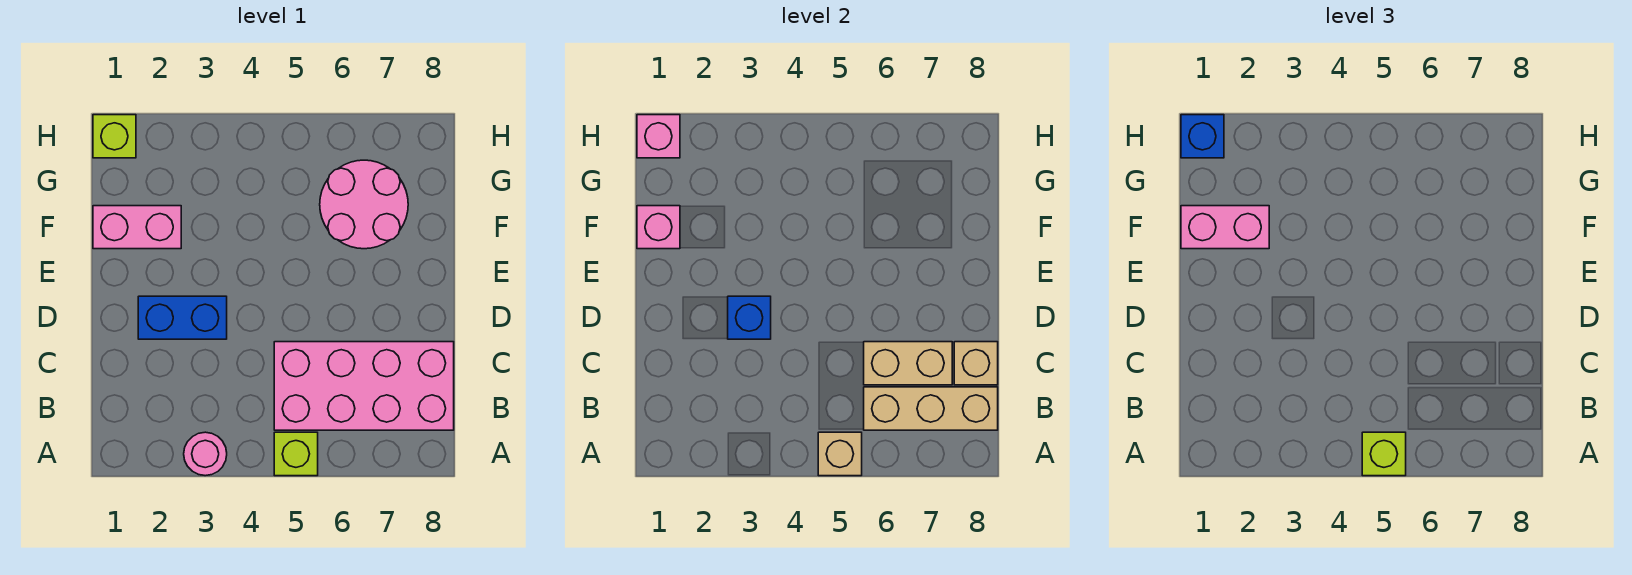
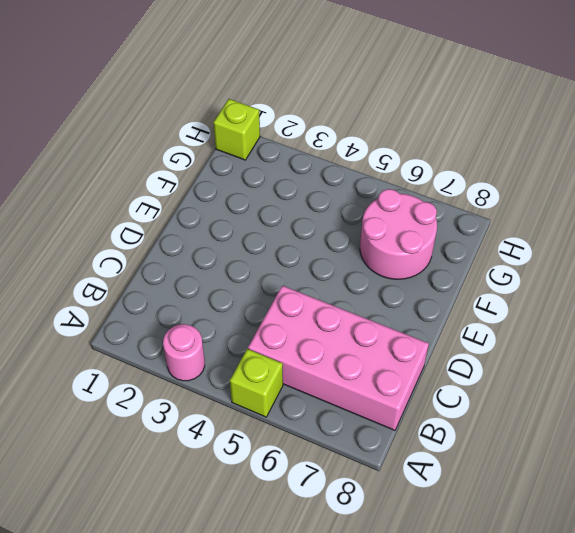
none -> blue brick D2:D3 level 1
none -> pink brick F1:F2 level 1
none -> tan brick A5 level 2

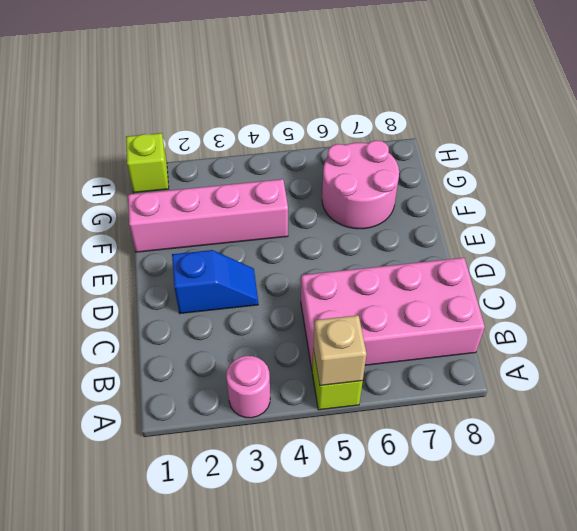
blue slope D2:D3 level 1 top 2 -> blue brick D2:D3 level 1
pink brick F1:F4 level 1 -> pink brick F1:F2 level 1
none -> tan brick B6:B8 level 2
none -> tan brick C6:C7 level 2
none -> tan brick C8 level 2

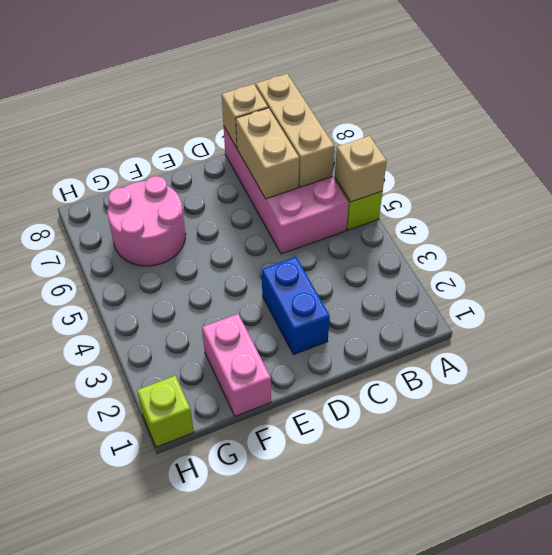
none -> pink round brick A3 level 1
none -> blue brick D3 level 2
none -> pink brick F1 level 2

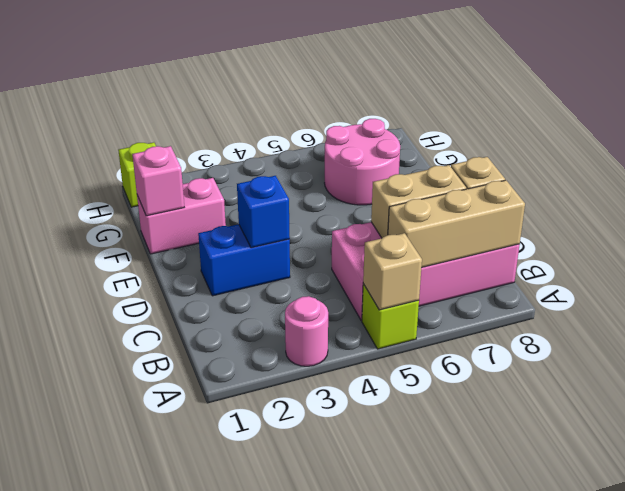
none -> pink brick H1 level 2
none -> lime brick A5 level 3
none -> pink brick F1:F2 level 3

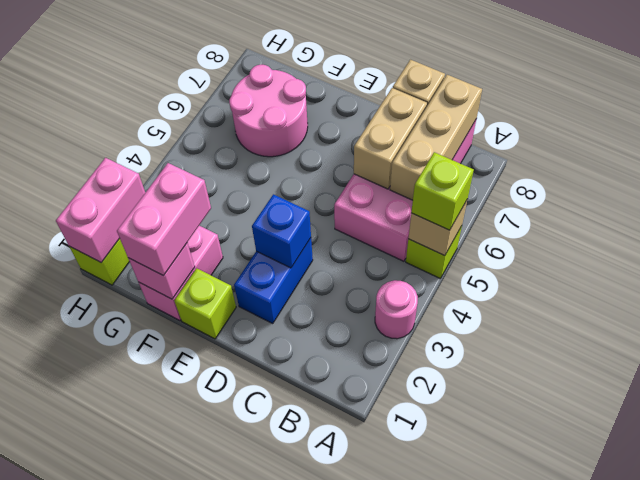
lime brick E1 level 1 -> none
pink brick H1:H2 level 2 -> pink brick H1 level 2
none -> blue brick H1 level 3

